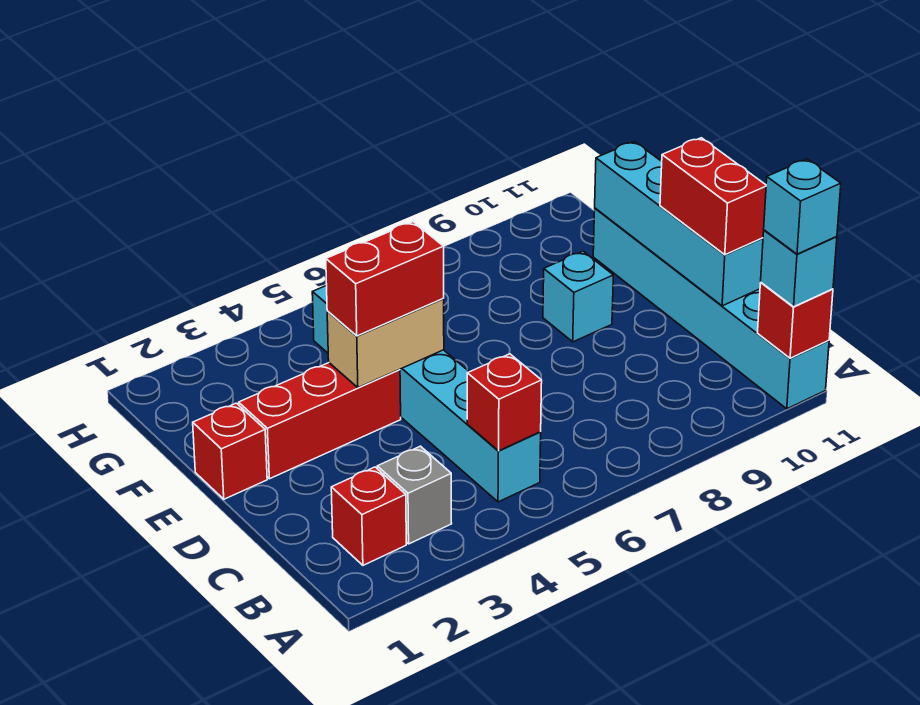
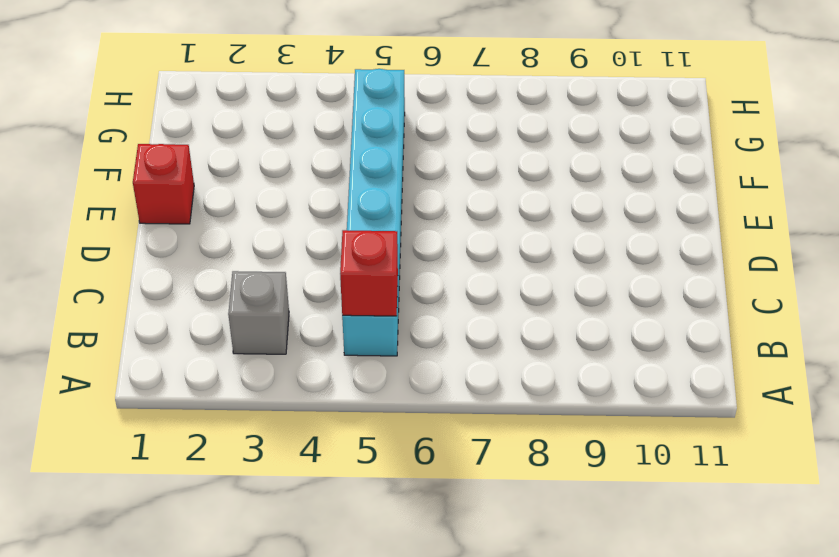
none -> cyan brick A11:F11 level 1
none -> red brick B2 level 1
none -> red brick E2:E4 level 1

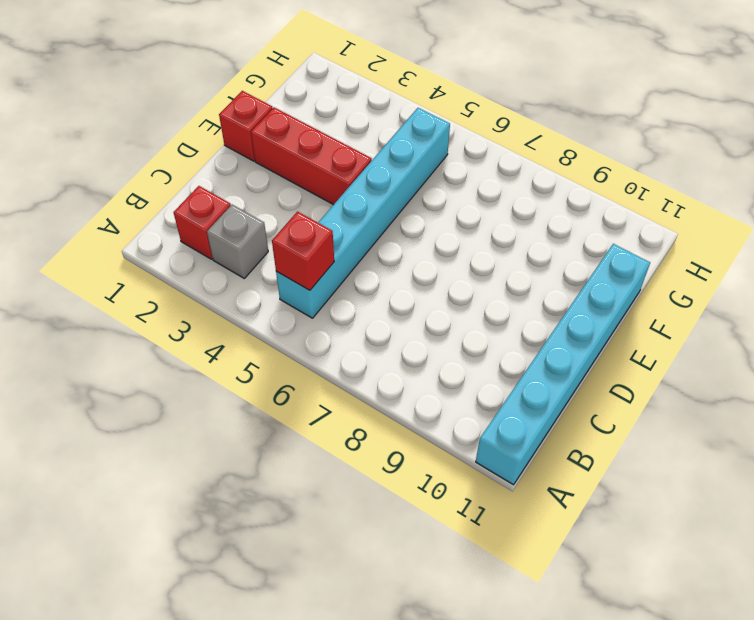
none -> cyan brick E9 level 1
none -> red brick A11 level 2
none -> cyan brick C11:F11 level 2

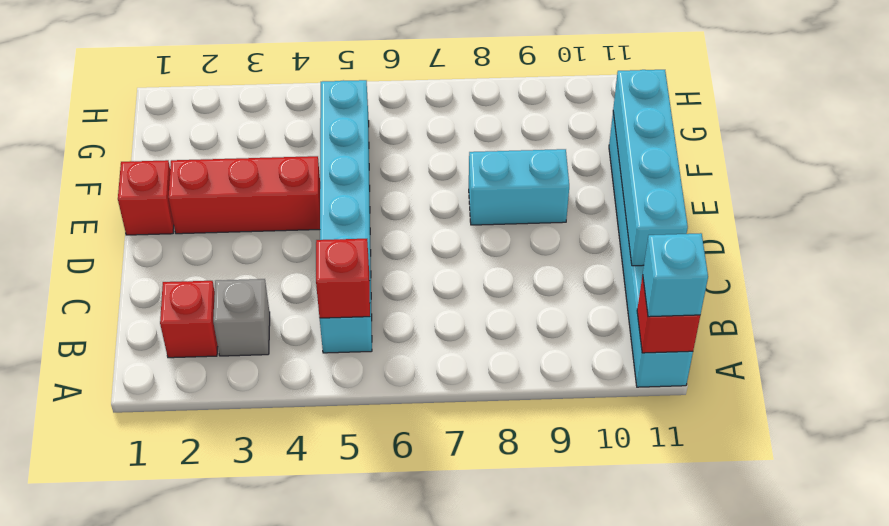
cyan brick E8:E9 level 1 -> cyan brick E9 level 1
none -> tan brick E4:E5 level 2
none -> red brick C11:D11 level 3
none -> red brick E4:E5 level 3

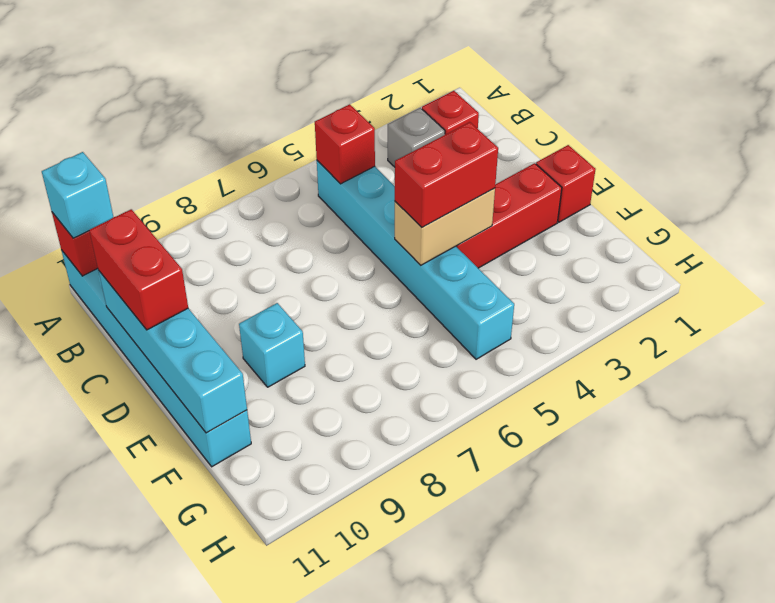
none -> cyan brick A11 level 4

